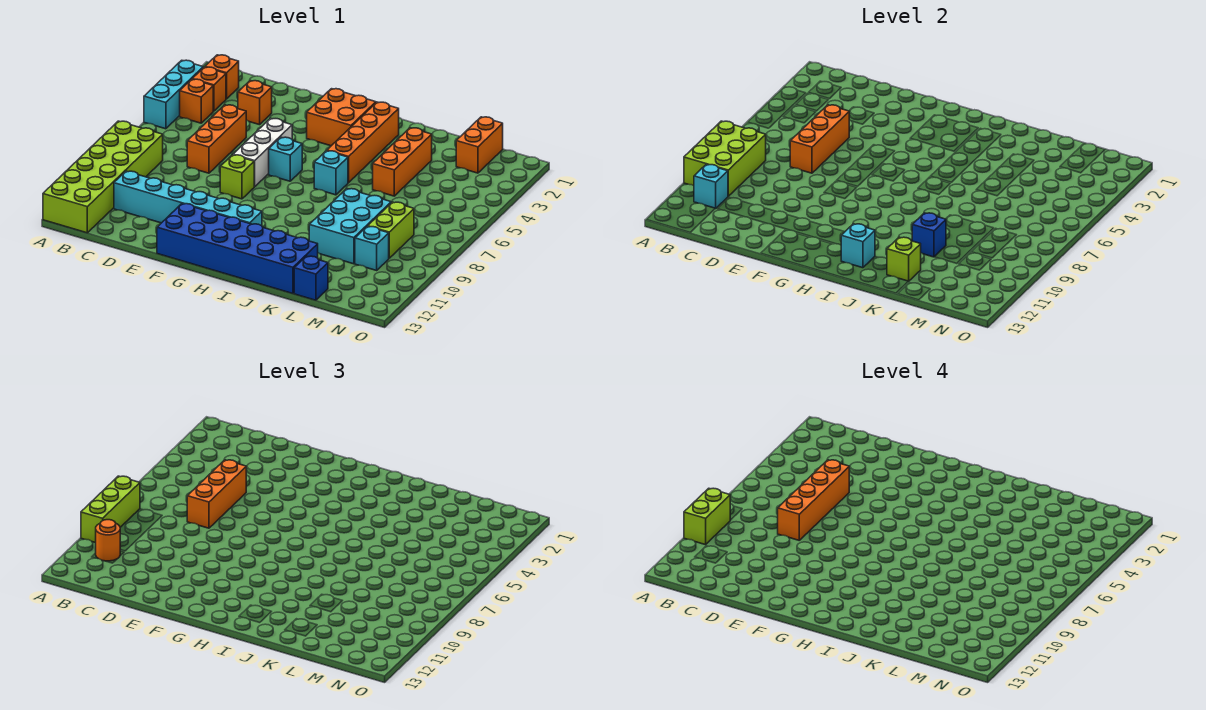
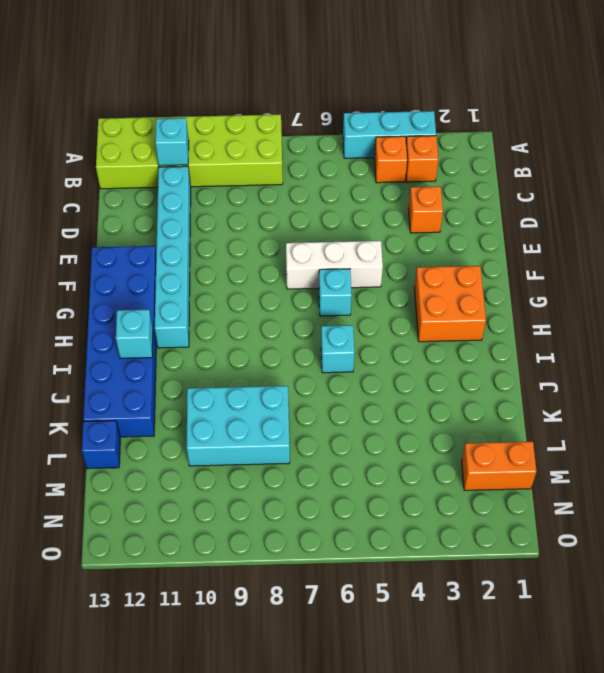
none -> orange brick B2 level 1
none -> orange brick D5:D7 level 1
none -> lime brick F8 level 1
none -> orange brick I2:I5 level 1

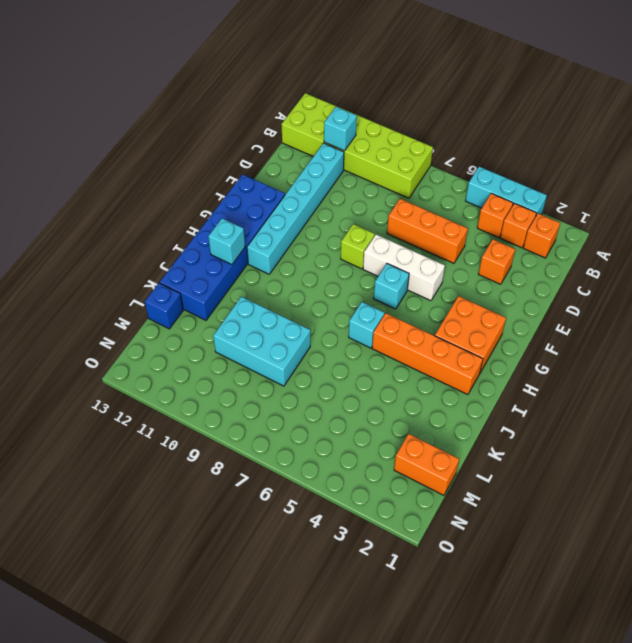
none -> orange brick K3:K5 level 1
none -> lime brick M8:M9 level 1
none -> cyan brick M10 level 1
none -> lime brick A8:B10 level 2

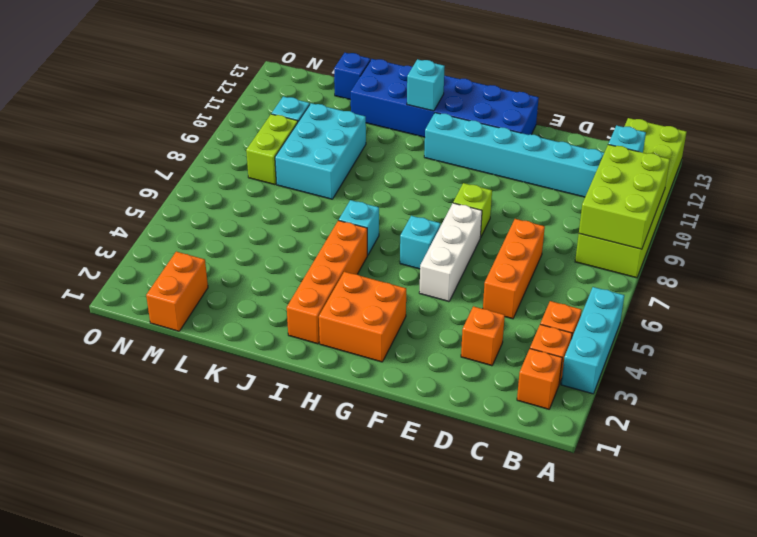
none -> orange brick K3:K5 level 1
none -> orange brick D5:D7 level 2
none -> blue brick K10 level 2
none -> lime brick K12 level 2

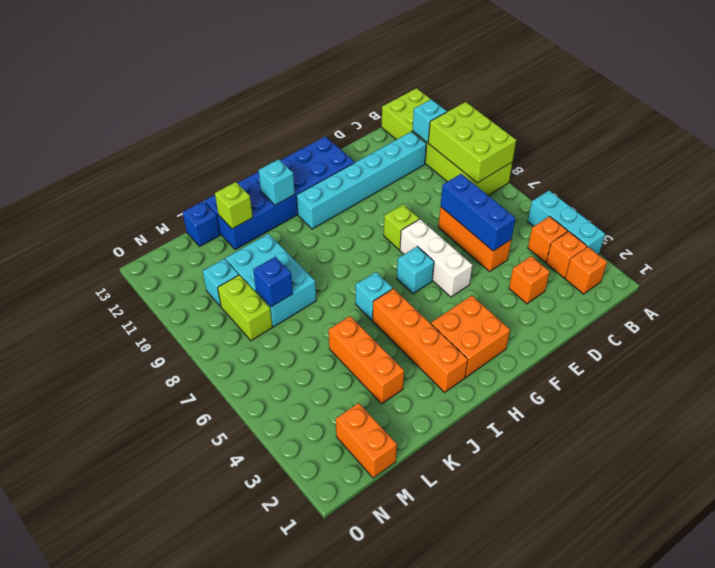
blue brick D5:D7 level 2 -> orange brick D5:D7 level 2
blue brick L8 level 2 -> blue brick K10 level 2
none -> lime brick A8:A10 level 3
none -> orange round brick B11 level 3
none -> orange brick D5:D7 level 3
none -> lime brick A9:A10 level 4

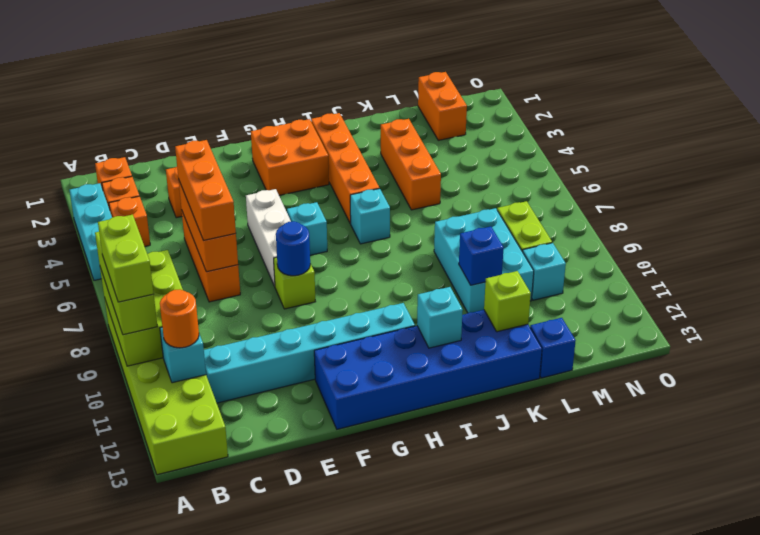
blue round brick F8 level 2 -> none
none -> orange brick D5:D8 level 4

